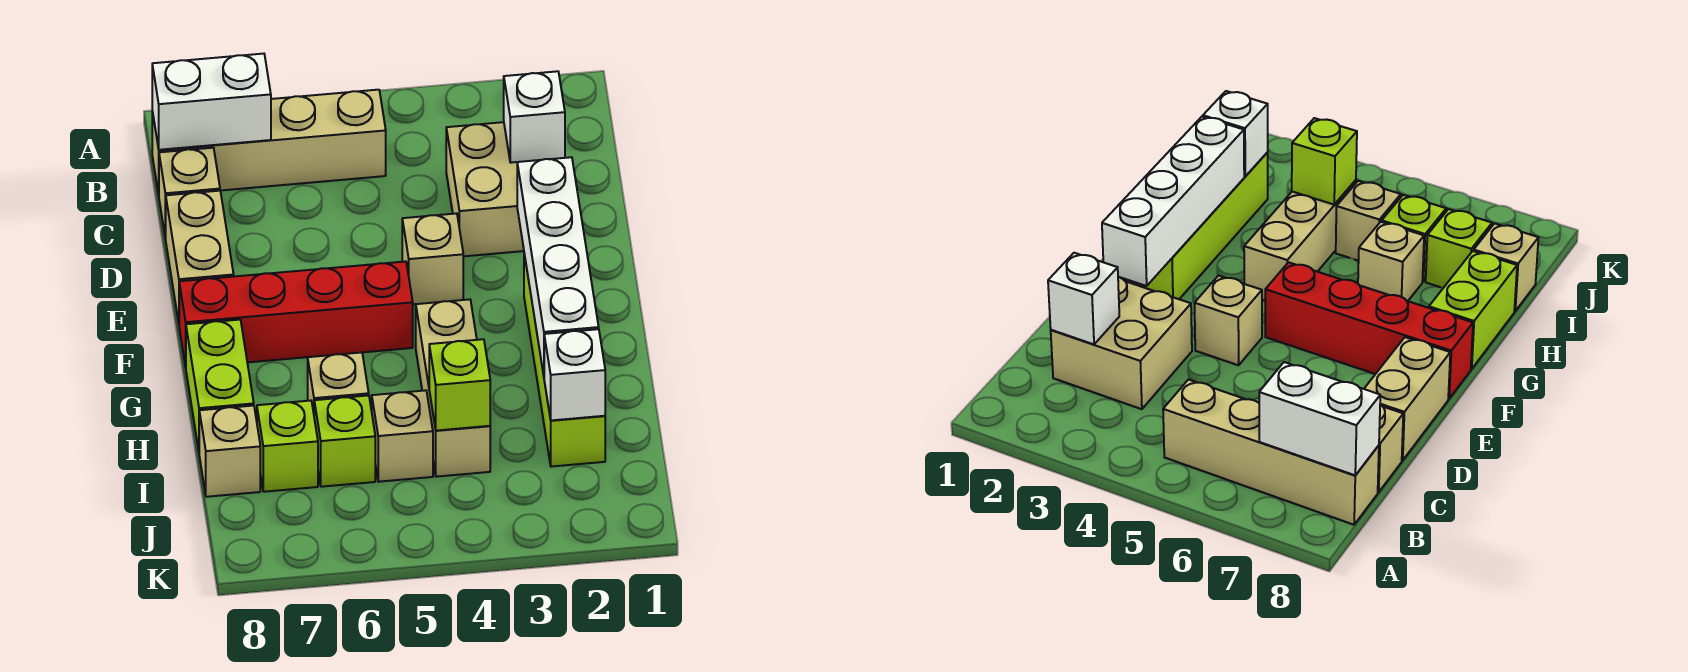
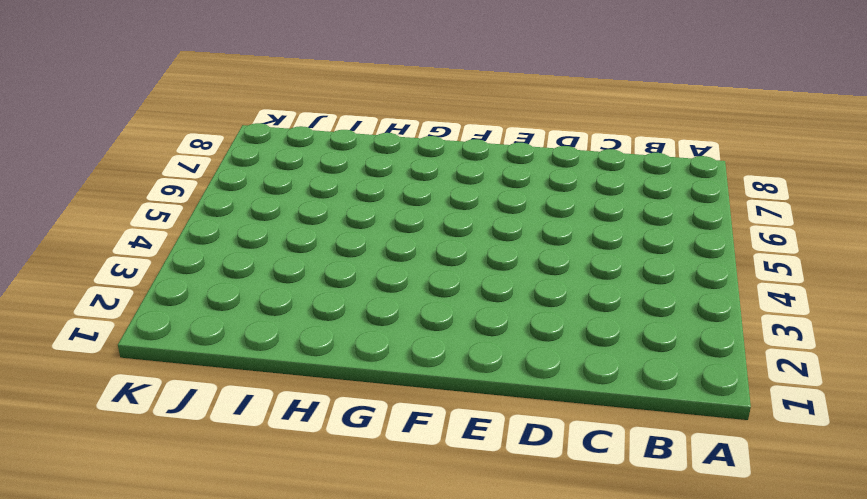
none -> tan brick B5:B8 level 1
none -> tan brick C2:D3 level 1
none -> tan brick C8 level 1

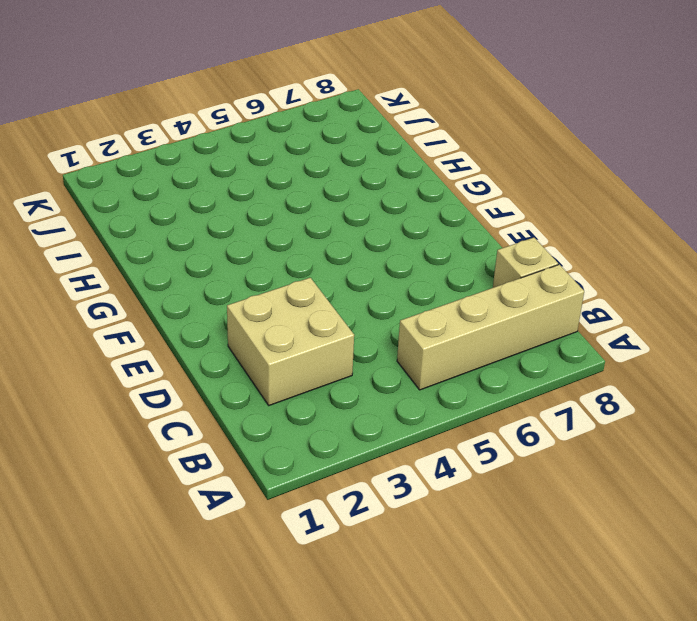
none -> tan brick D8:E8 level 1
none -> tan brick E4 level 1
none -> lime brick F2:I2 level 1

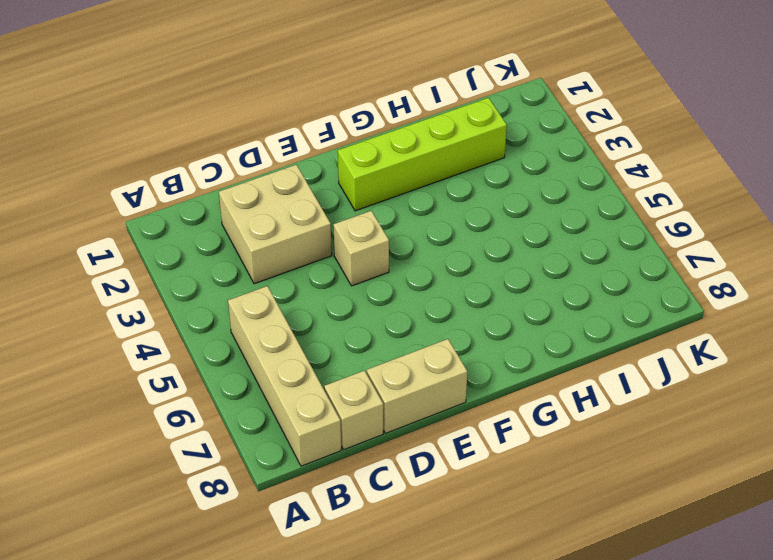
none -> red brick F5:F8 level 1
none -> tan brick G4:I4 level 1
none -> lime brick G8:H8 level 1

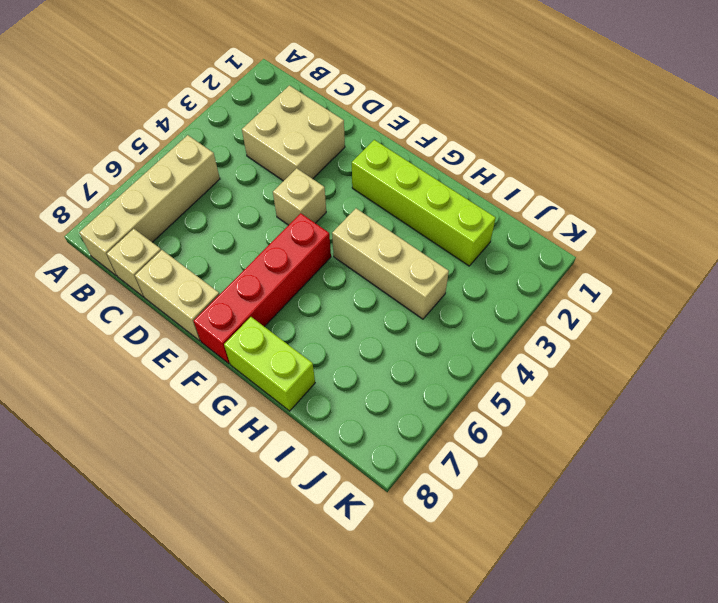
none -> tan brick H6 level 1
none -> tan brick I5 level 1
none -> lime brick I6 level 1

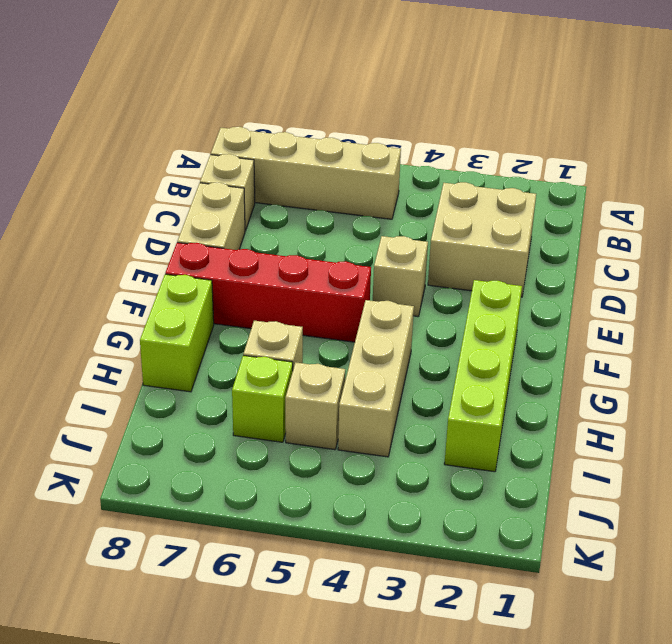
none -> lime brick I7 level 1
none -> tan brick I8 level 1
none -> white brick B7:B8 level 2

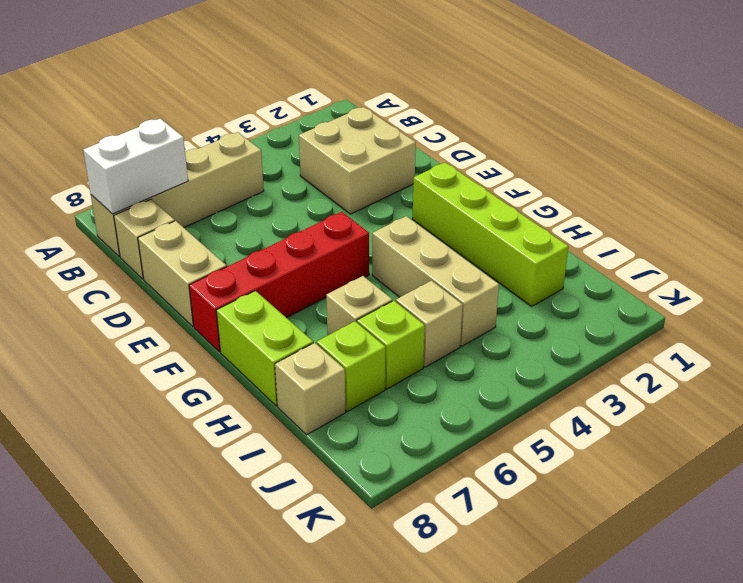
none -> tan brick E4 level 1
none -> white brick C2 level 2
none -> white brick E2:H2 level 2

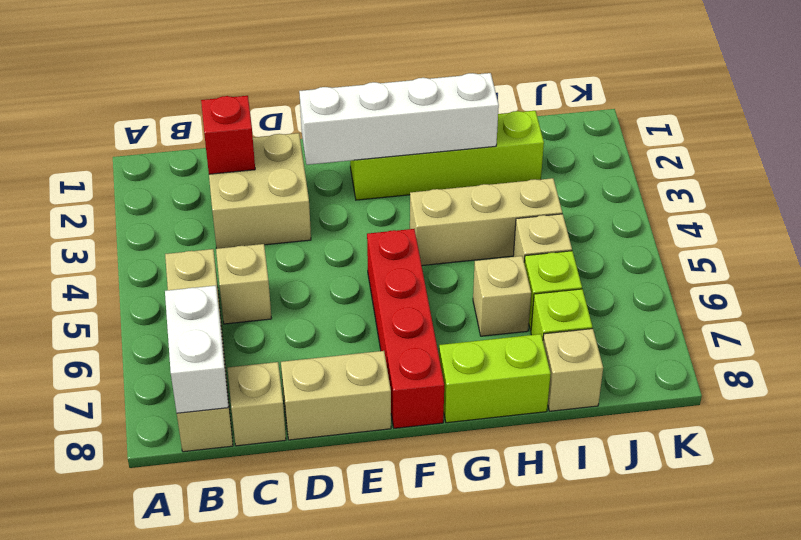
red brick C2 level 2 -> white brick C2 level 2
tan brick C5 level 1 -> tan brick E4 level 1
none -> white brick I2 level 2
none -> lime brick I4 level 2

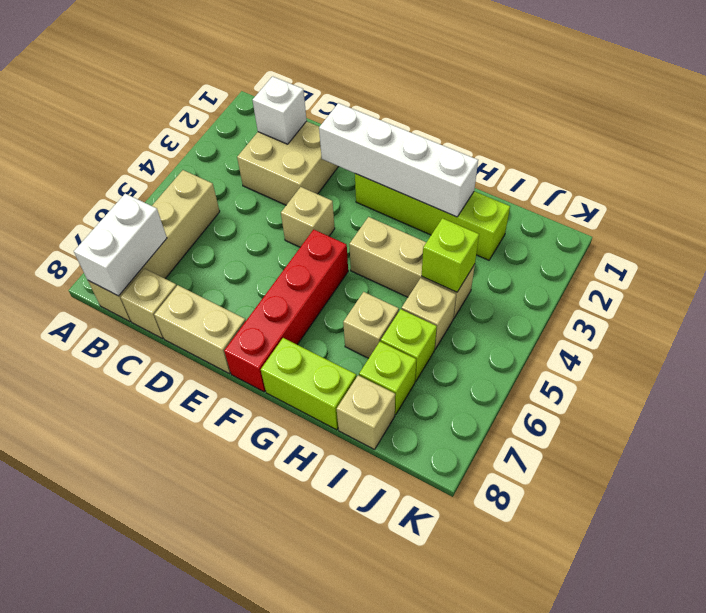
none -> white brick I2 level 2

